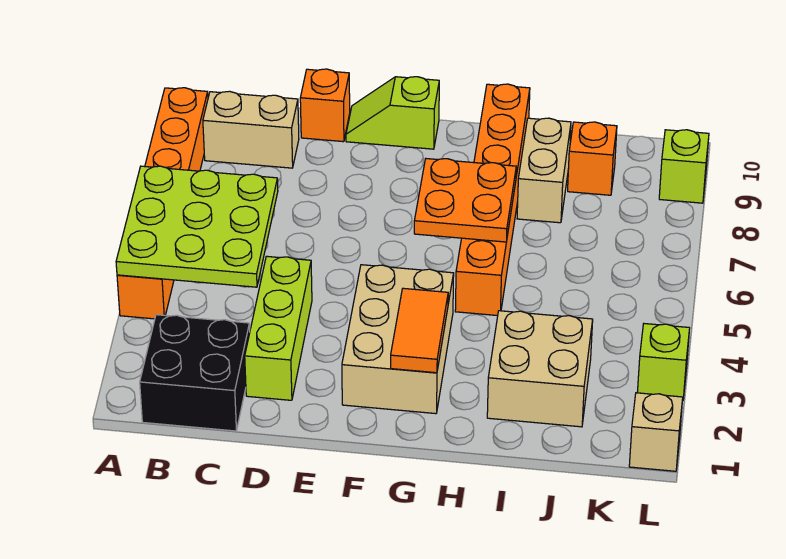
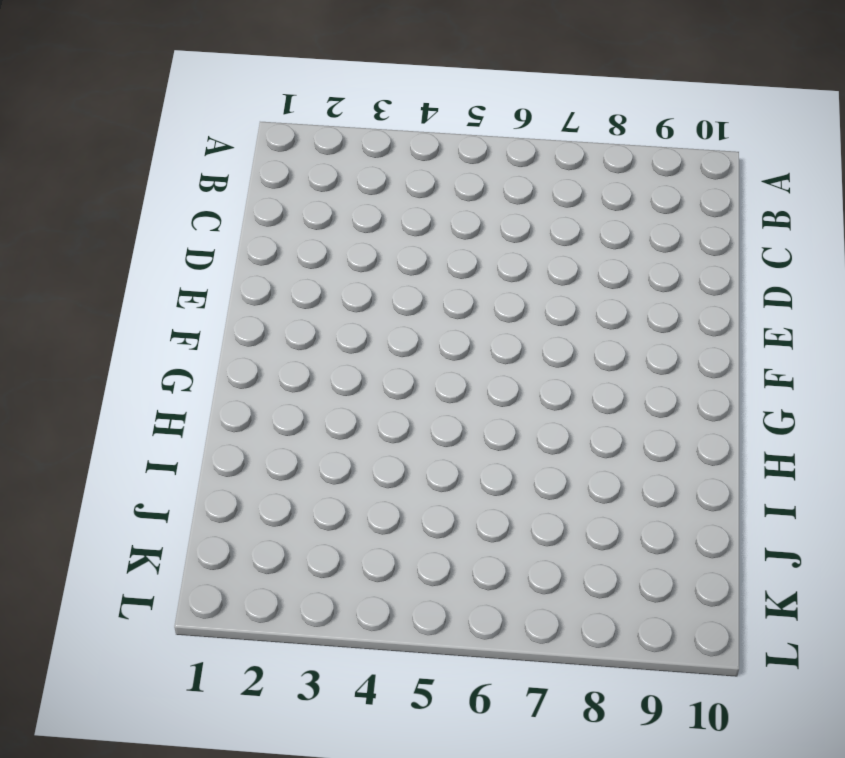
none -> orange brick A4:A9 level 1
none -> black brick B1:C2 level 1
none -> tan brick B9:C9 level 1

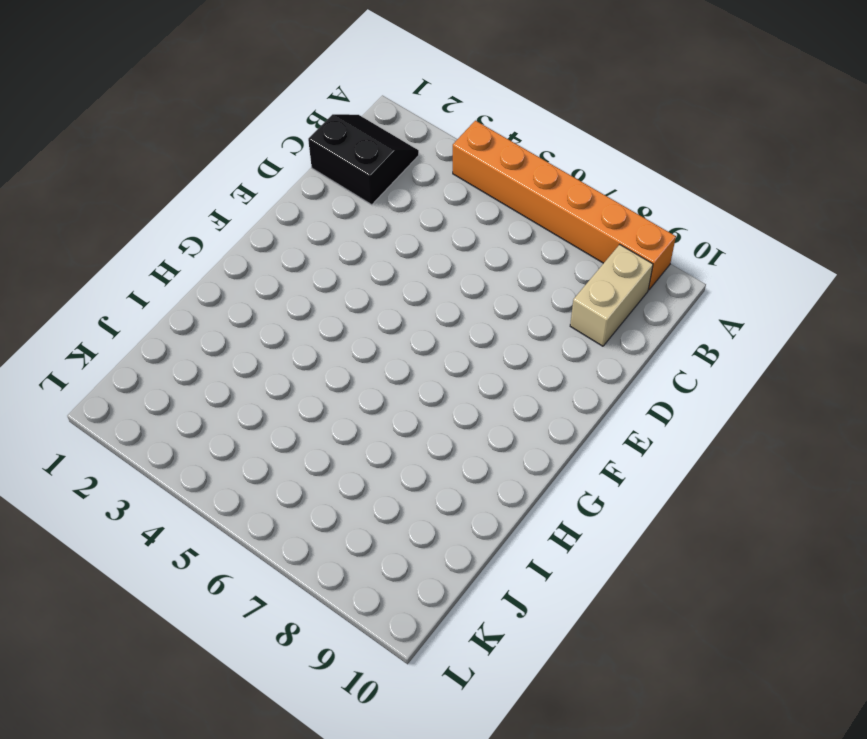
black slope B1:C2 level 1 top C -> black brick B1:C2 level 1
none -> lime brick D2:D4 level 1
none -> orange brick D10 level 1
none -> lime slope E10:F10 level 1 top F

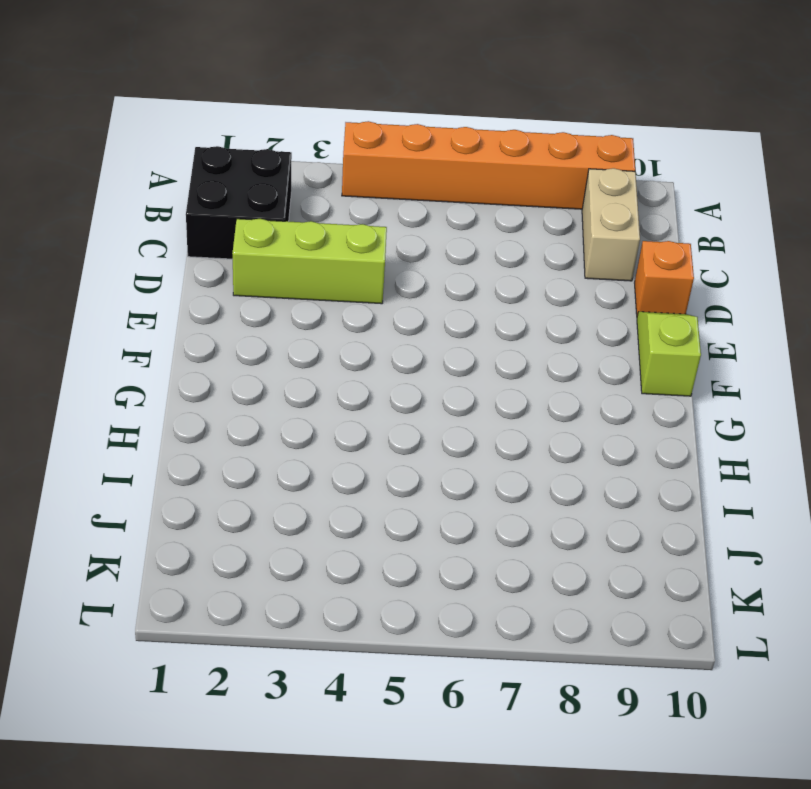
none -> tan brick F2:G4 level 1
none -> orange brick H5:H10 level 1
none -> tan brick I2:J3 level 1

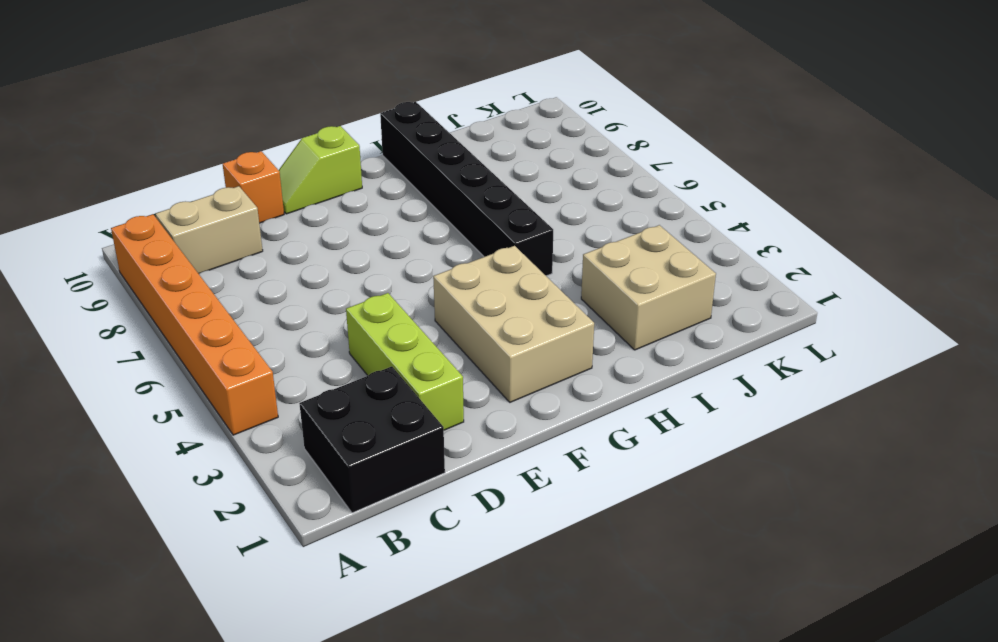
black brick H5:H10 level 1 -> orange brick H5:H10 level 1
none -> tan brick I8:I9 level 1
none -> orange brick J9 level 1
none -> tan brick L1 level 1

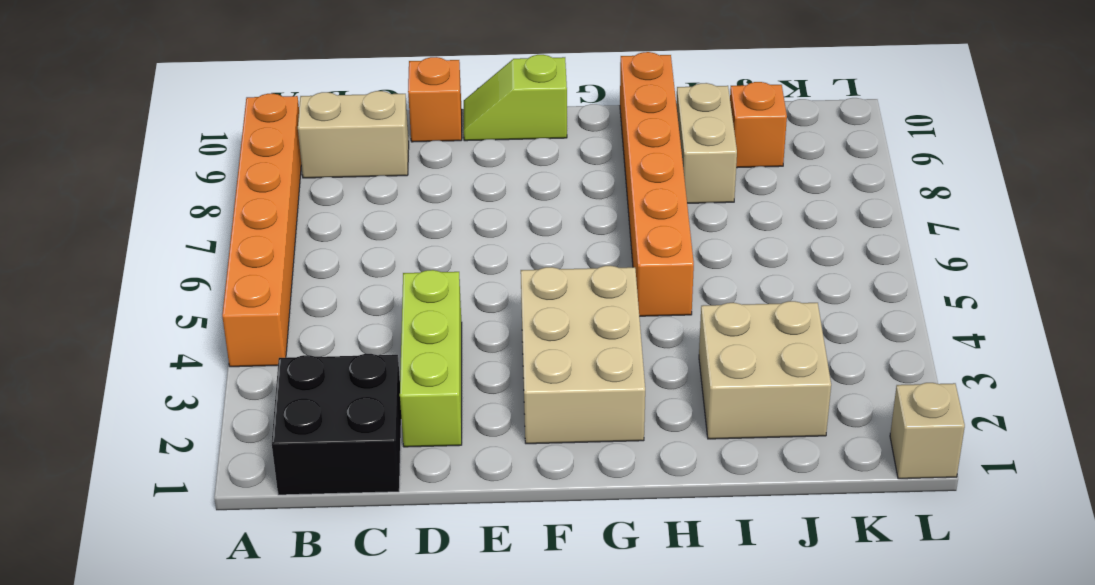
none -> lime brick L3 level 1
none -> lime brick L9 level 1
none -> lime plate A4:C6 level 2

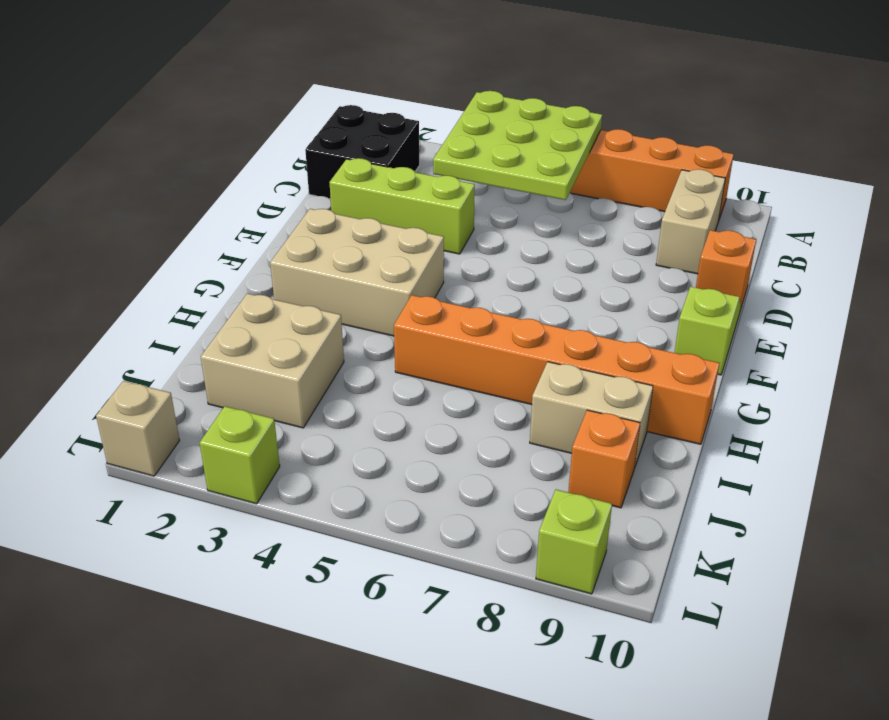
none -> orange tile G2:G3 level 2
none -> orange plate G6:H7 level 2

